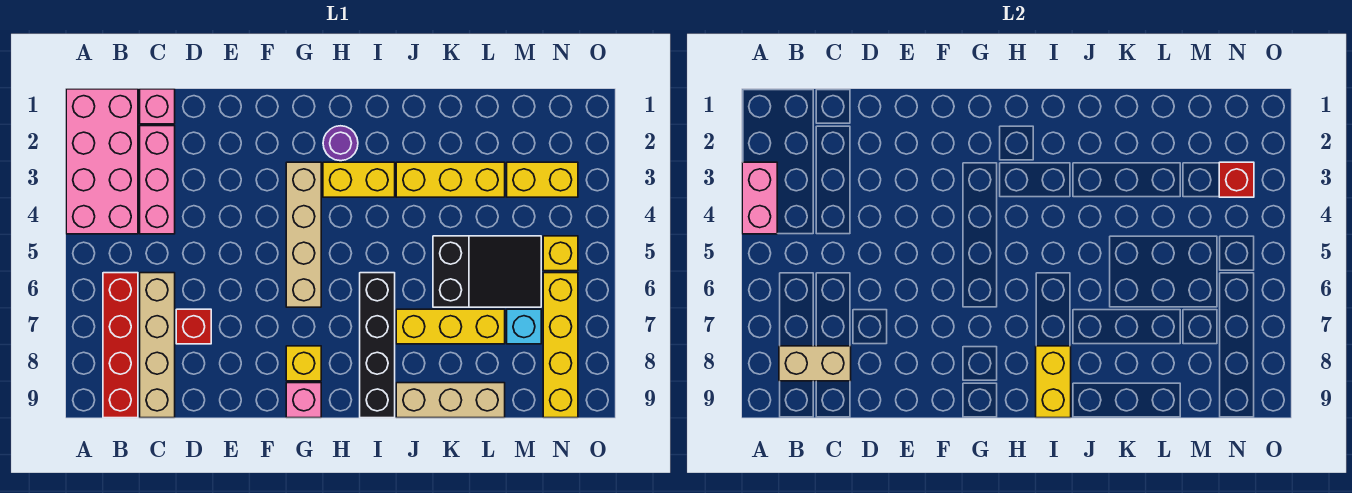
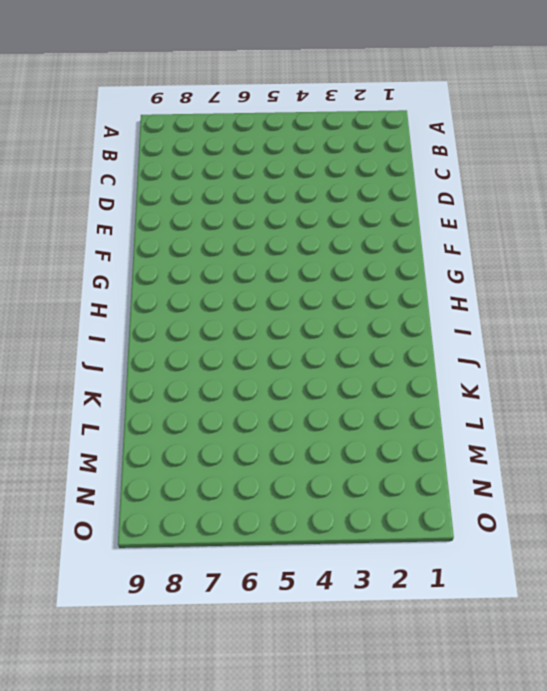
none -> pink brick A1:B4 level 1
none -> red brick B6:B9 level 1
none -> pink brick C1 level 1

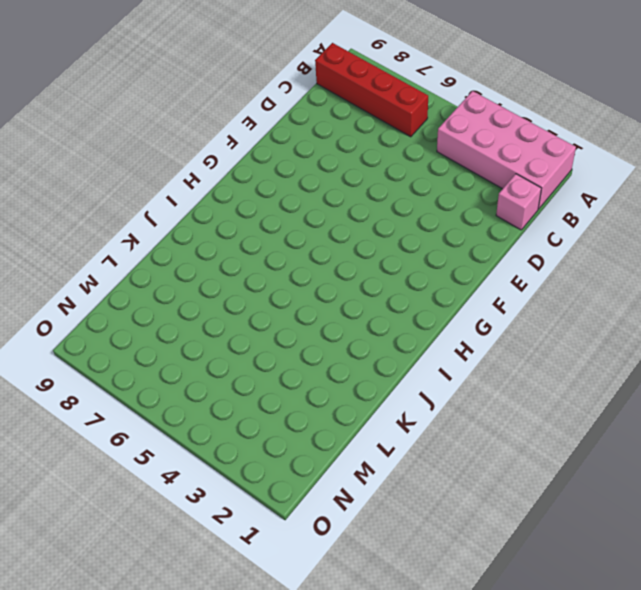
none -> pink brick C2:C4 level 1
none -> tan brick C6:C9 level 1
none -> red brick D7 level 1

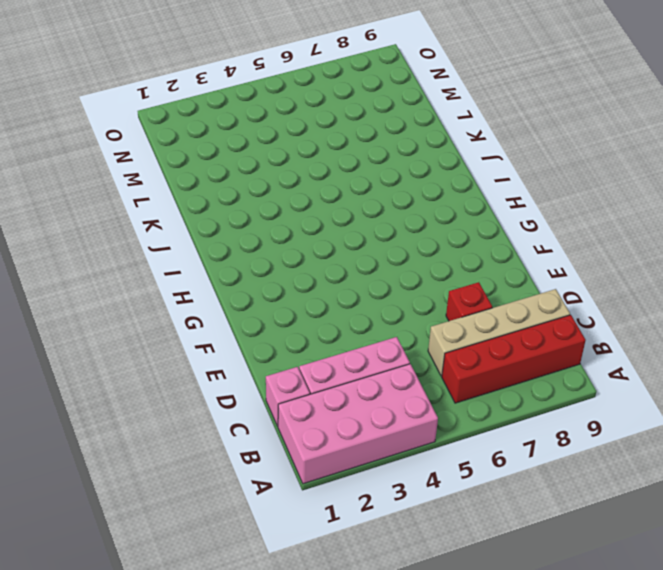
none -> tan brick G3:G6 level 1
none -> yellow brick G8 level 1
none -> pink brick G9 level 1

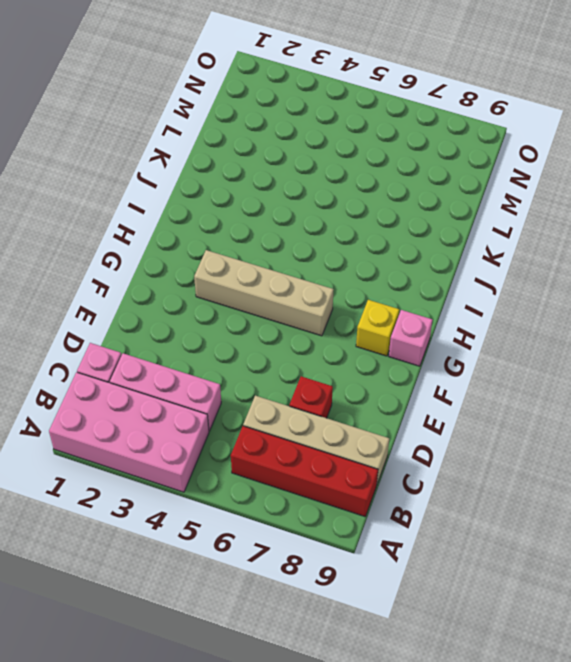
none -> purple round brick H2 level 1
none -> yellow brick H3:I3 level 1
none -> black brick I6:I9 level 1

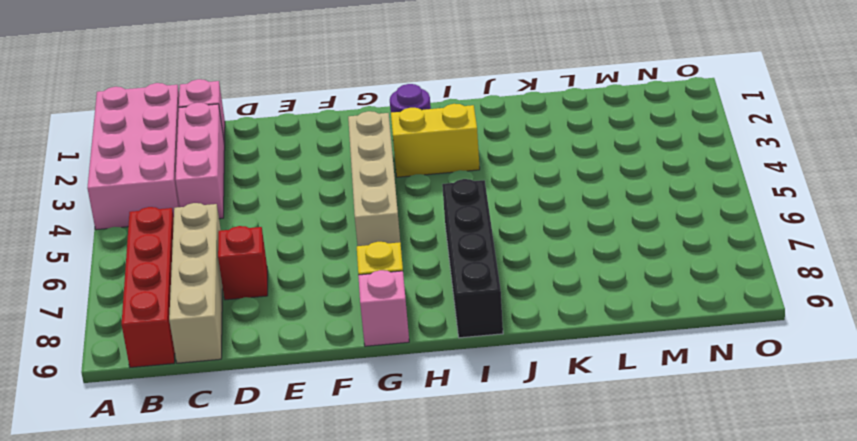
none -> yellow brick J3:L3 level 1
none -> yellow brick J7:L7 level 1
none -> tan brick J9:L9 level 1

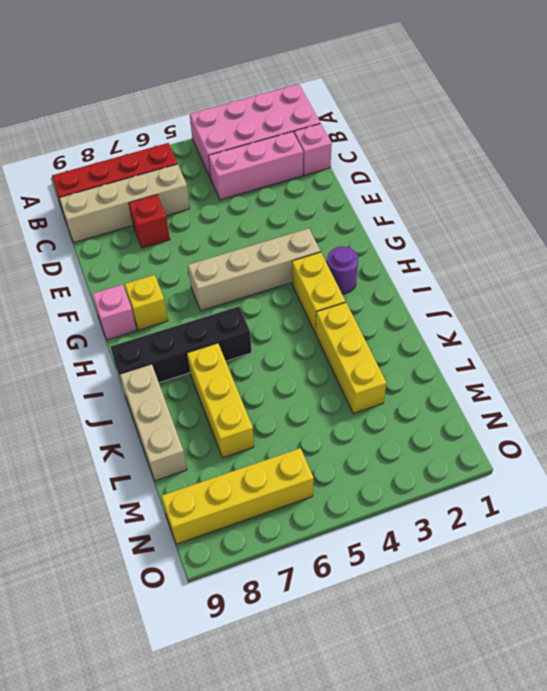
none -> black slope K5:M6 level 1 top K
none -> yellow brick M3:N3 level 1
none -> cyan brick M7 level 1

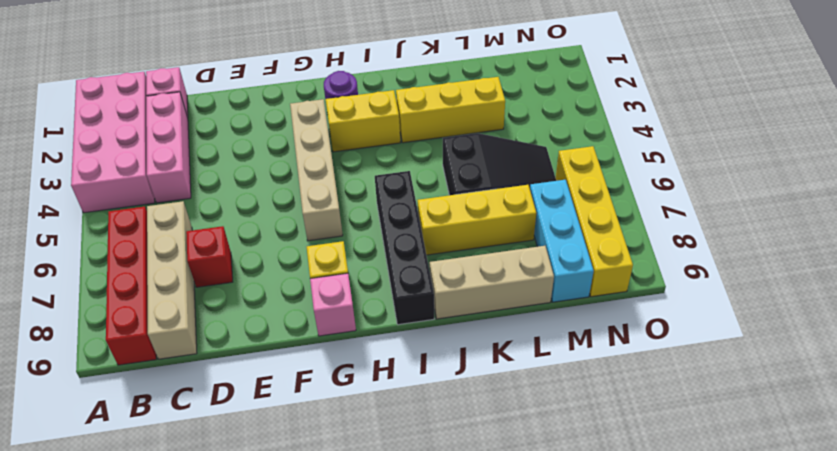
cyan brick M7:M9 level 1 -> cyan brick M7 level 1
none -> yellow brick M3:N3 level 1
none -> yellow brick N5 level 1
none -> pink brick A3:A4 level 2

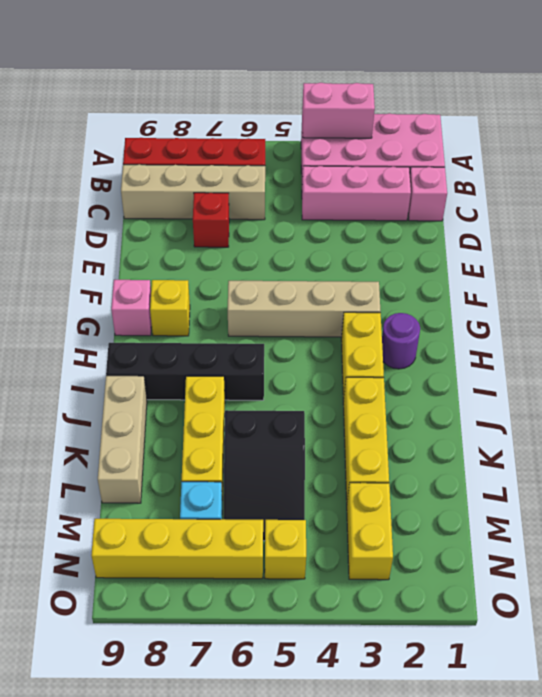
none -> tan brick B8:C8 level 2
none -> yellow brick I8:I9 level 2
none -> red brick N3 level 2

